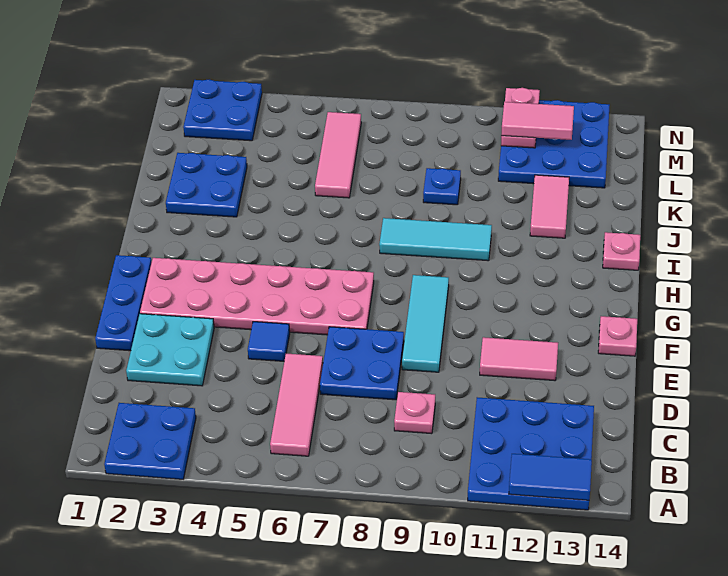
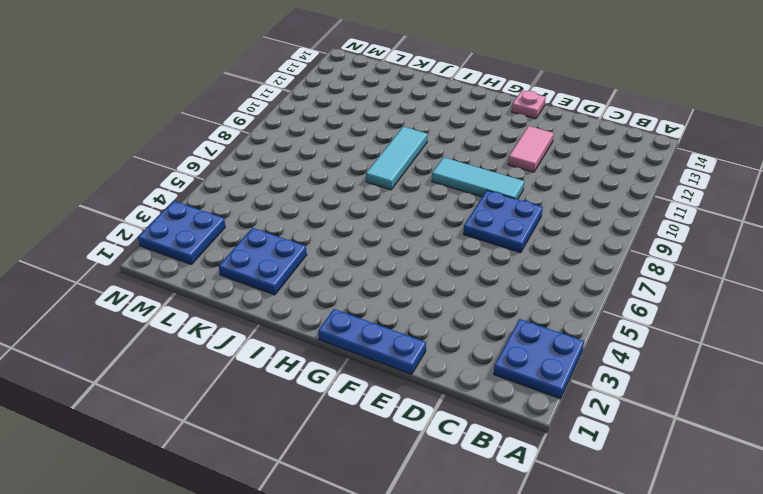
none -> blue plate A11:C13 level 1
none -> pink tile B6:D6 level 1
none -> pink plate C9 level 1

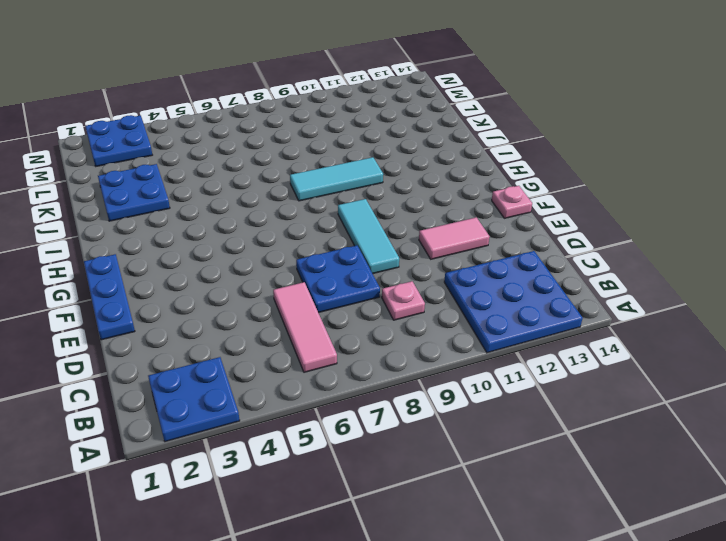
none -> cyan plate D2:E3 level 1
none -> blue tile E5 level 1
none -> pink plate F2:G7 level 1

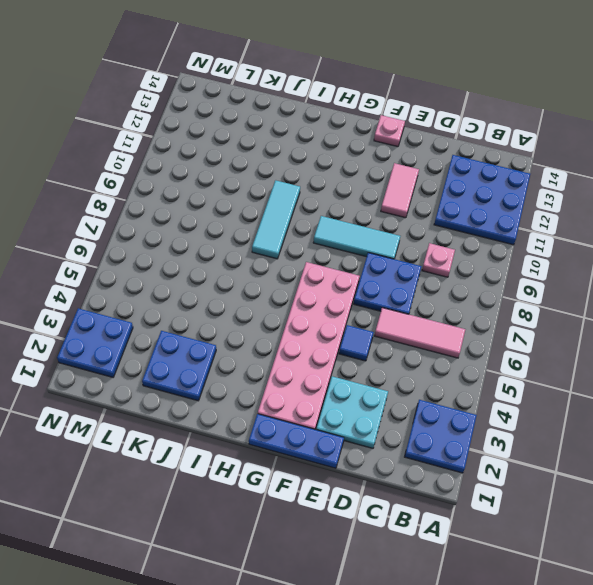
none -> pink plate I14 level 1
none -> pink tile J12:K12 level 1
none -> pink tile K6:M6 level 1

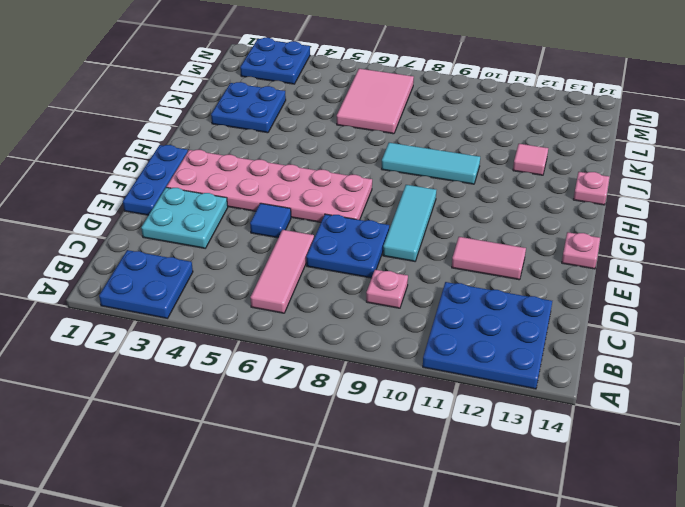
pink tile J12 level 1 -> pink tile J12:K12 level 1
pink tile K6:M7 level 1 -> pink tile K6:M6 level 1
none -> blue plate K9 level 1
none -> blue plate L11:N13 level 1
none -> blue tile A12:A13 level 2

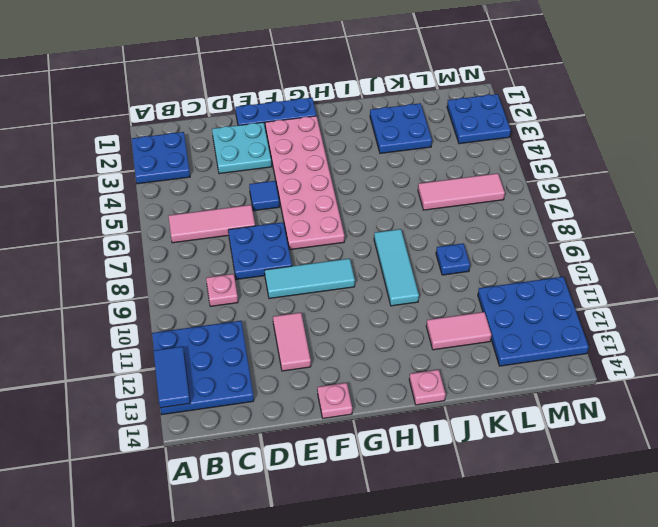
none -> pink plate M11:N11 level 2
none -> pink tile M11:M12 level 3

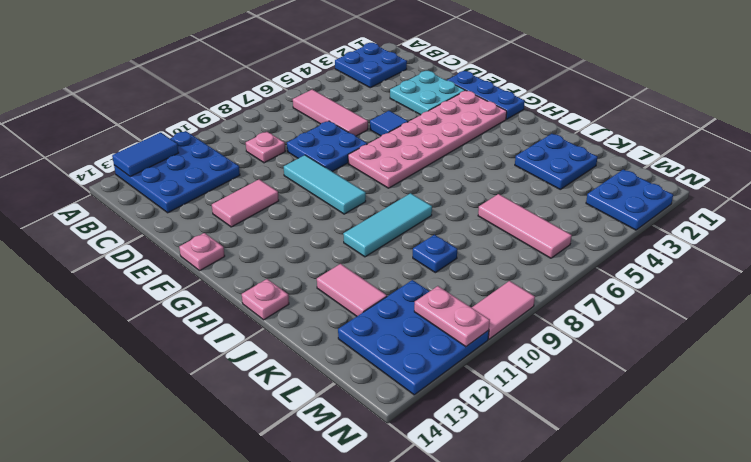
pink tile N9:N10 level 1 -> pink tile M11:M12 level 3

